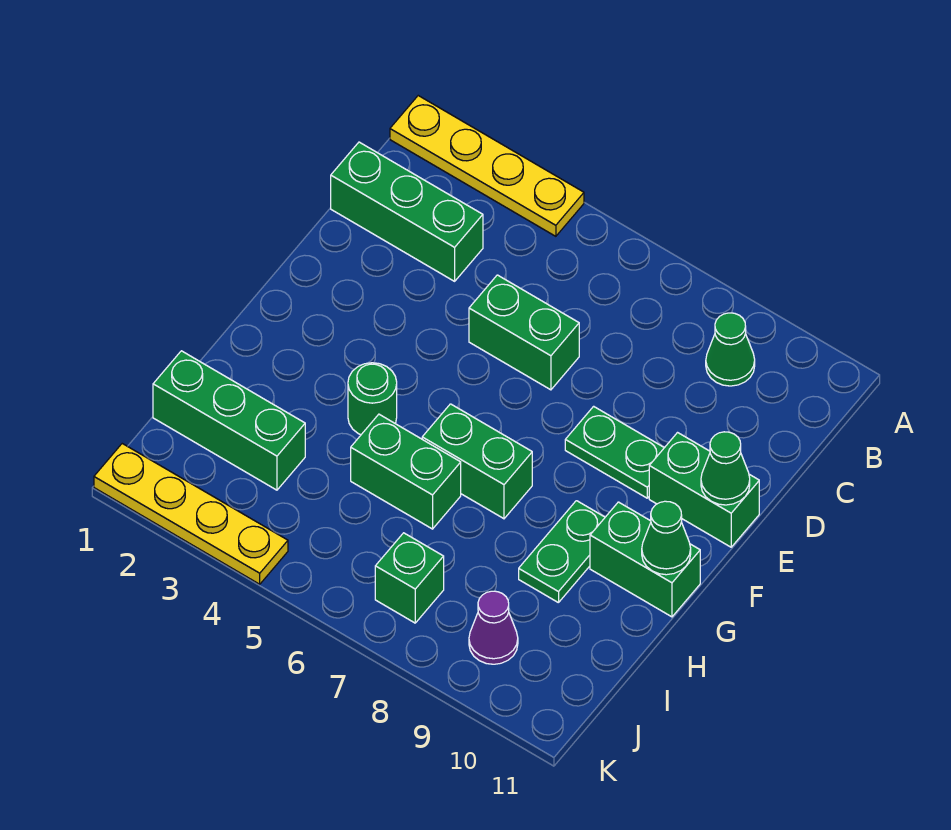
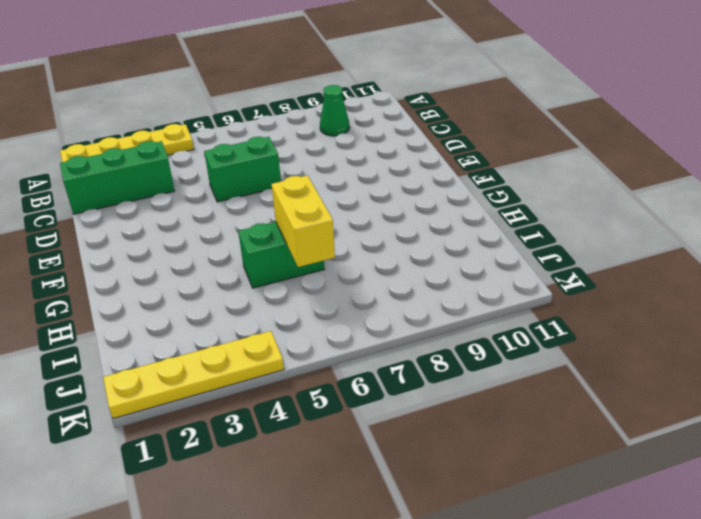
yellow brick H6:I6 level 2 -> none
none -> green plate E8:E9 level 1
none -> green brick E10:E11 level 1
none -> green round brick G4 level 1

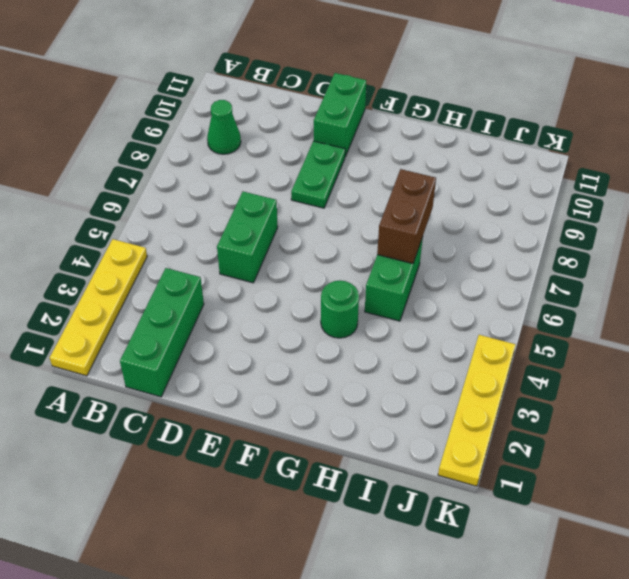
brown brick H6:H7 level 2 -> none
none -> green brick G6:G7 level 1
none -> green plate G9:H9 level 1
none -> green brick G10:G11 level 1

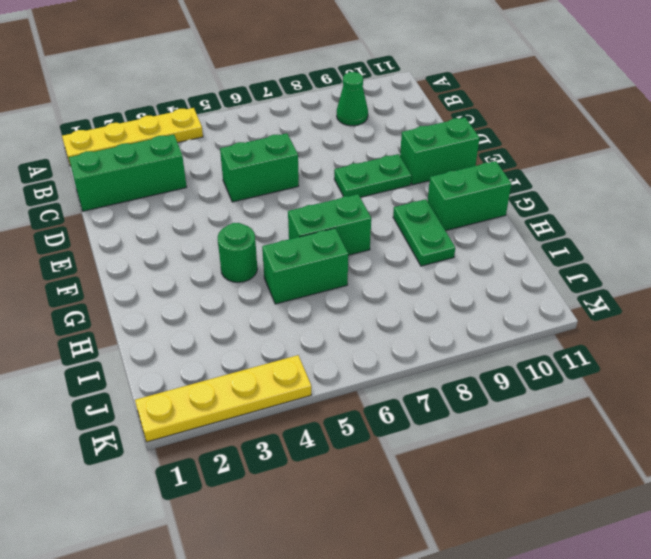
none -> green brick I1:I3 level 1
none -> green brick J7 level 1
none -> purple cone J9 level 1

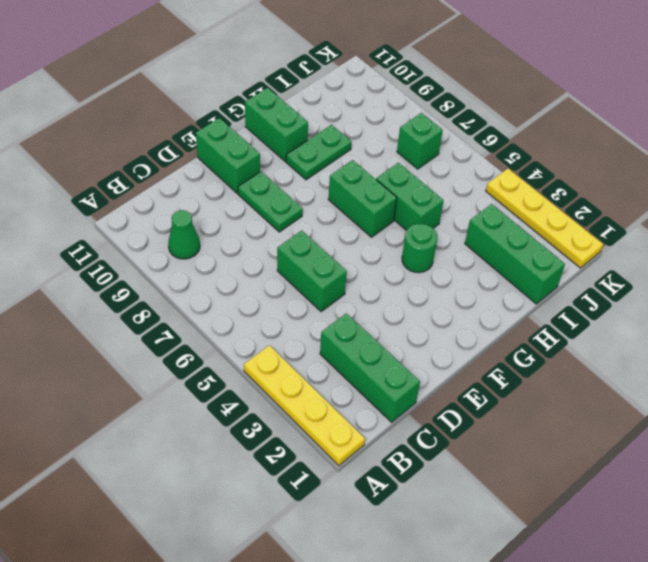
none -> purple cone J9 level 1
none -> green cone E11 level 2
none -> green cone G11 level 2

